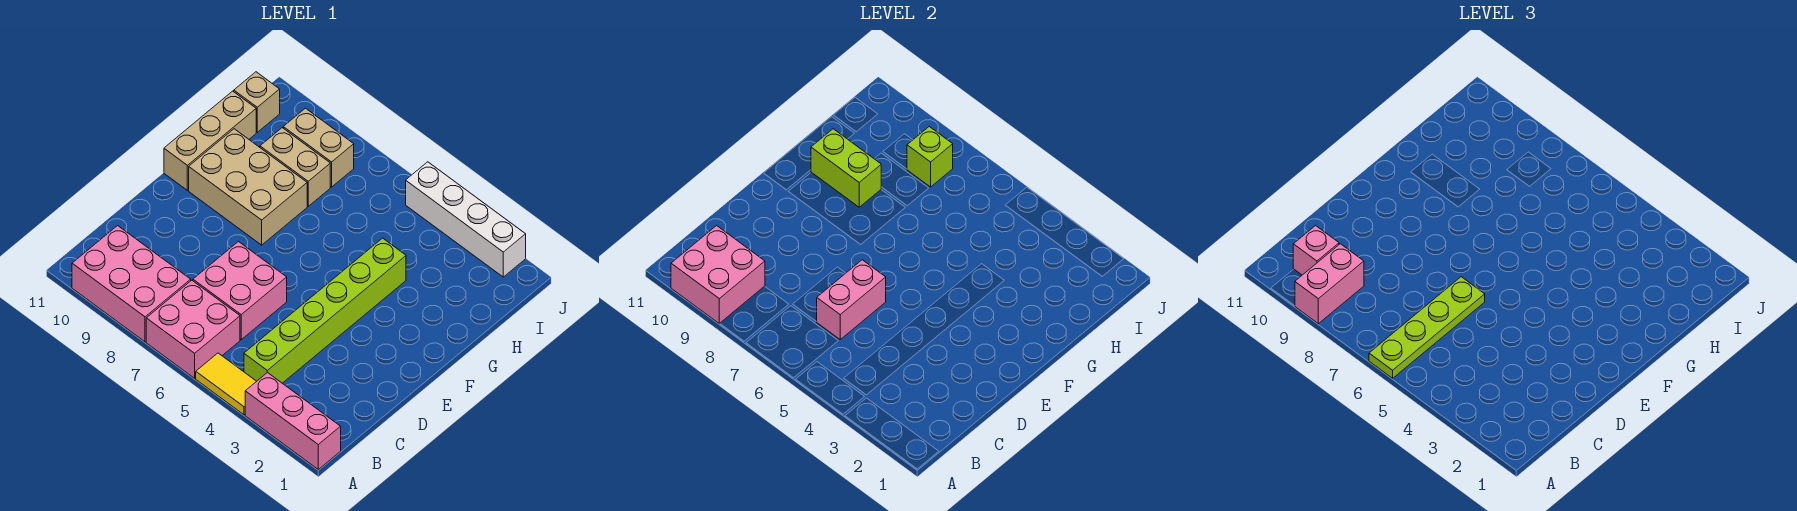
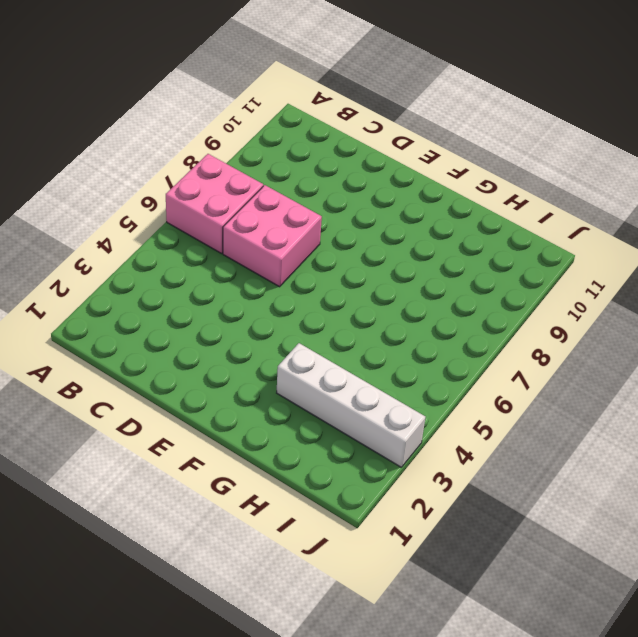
white brick G3:J3 level 1 -> white brick J2:J5 level 1
none -> pink brick A1:A3 level 1
none -> yellow tile A4:A5 level 1
none -> pink brick A8:B10 level 1

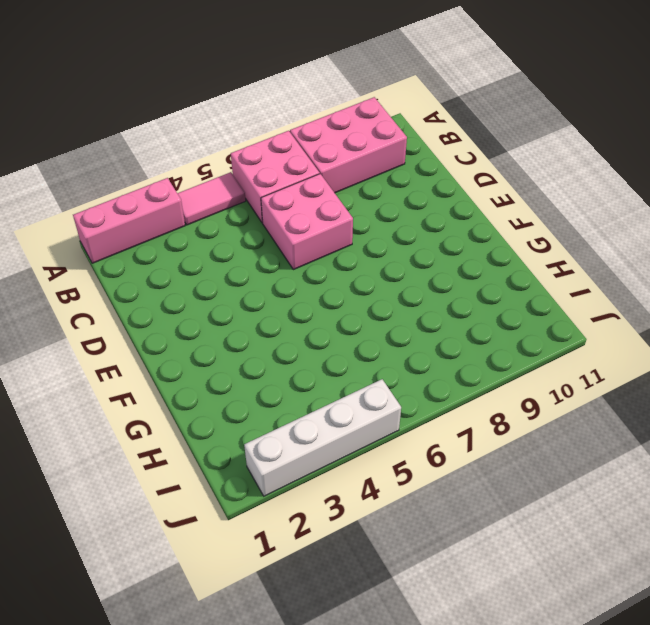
pink tile A4:A5 level 1 -> yellow tile A4:A5 level 1
none -> lime brick B4:G4 level 1
none -> tan brick F8:G10 level 1
none -> tan brick F11:H11 level 1

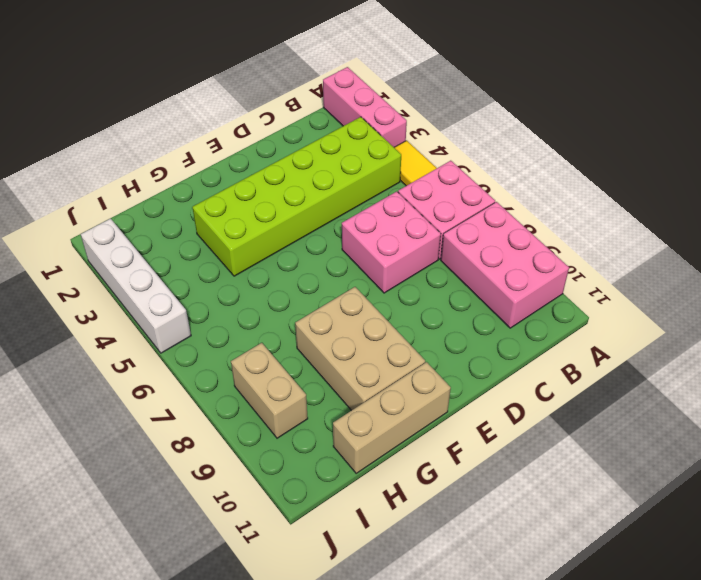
lime brick B3:G4 level 1 -> lime brick B4:G4 level 1
none -> tan brick H8:H9 level 1
none -> tan brick I11 level 1
none -> pink brick A9:B10 level 2

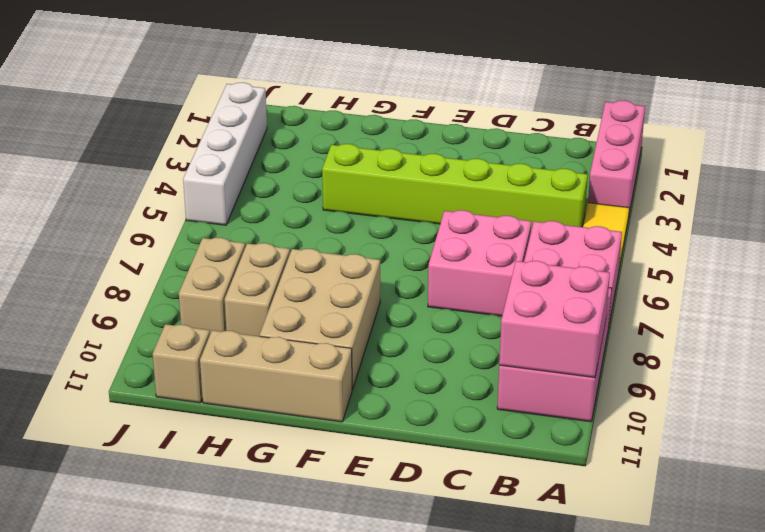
none -> pink brick C6:D6 level 2
none -> lime brick G9:G10 level 2
none -> lime brick I8 level 2

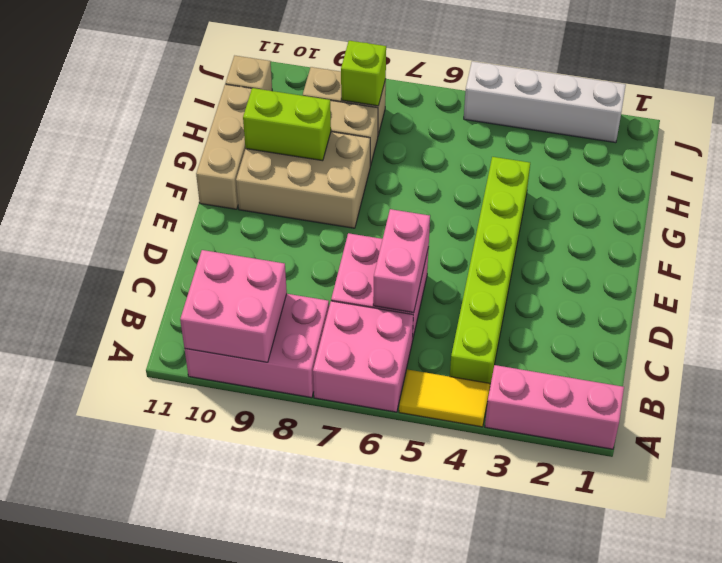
none -> lime plate A6:D6 level 3
none -> pink brick A9:B9 level 3
none -> pink brick B10 level 3

